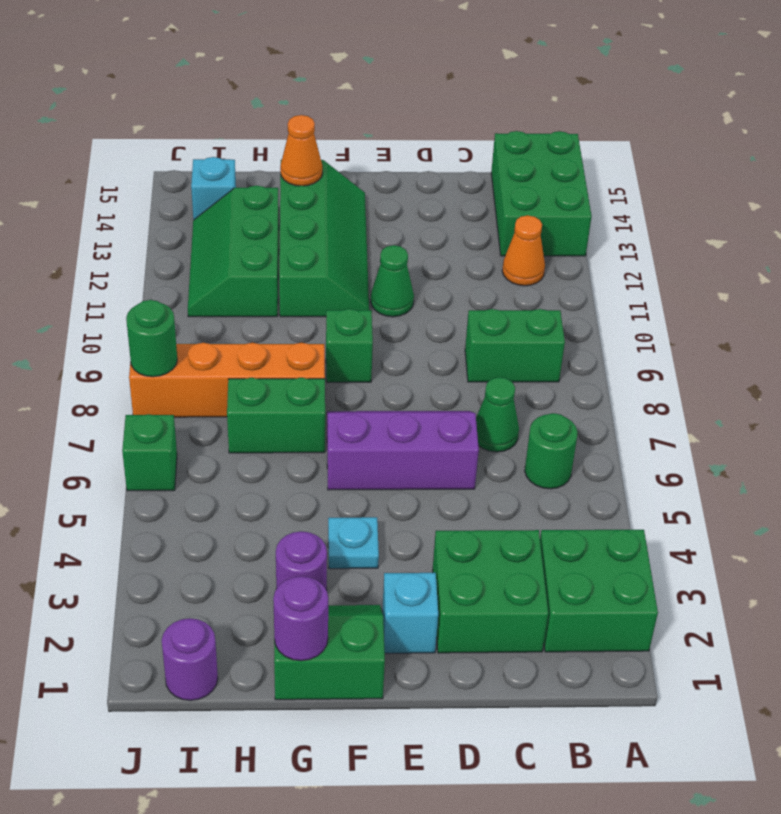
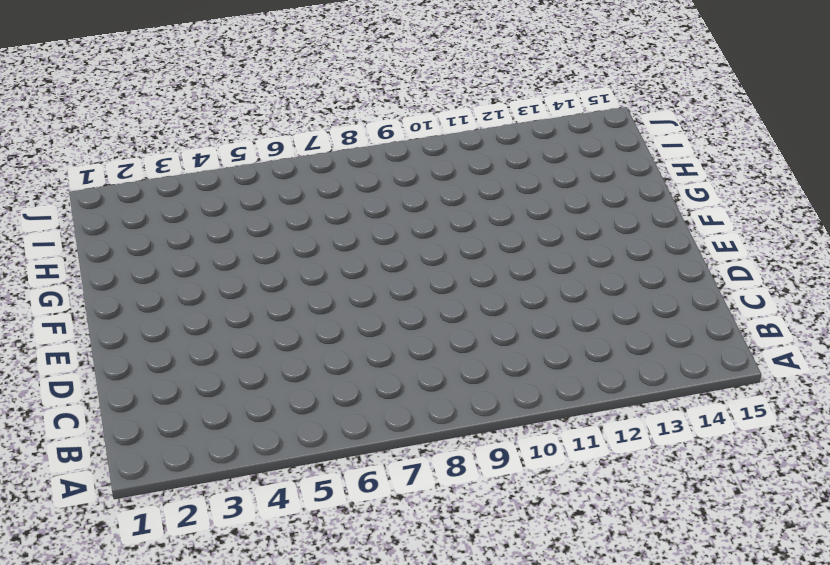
none -> green brick A2:B3 level 1
none -> green brick A13:B15 level 1
none -> green round brick B6 level 1

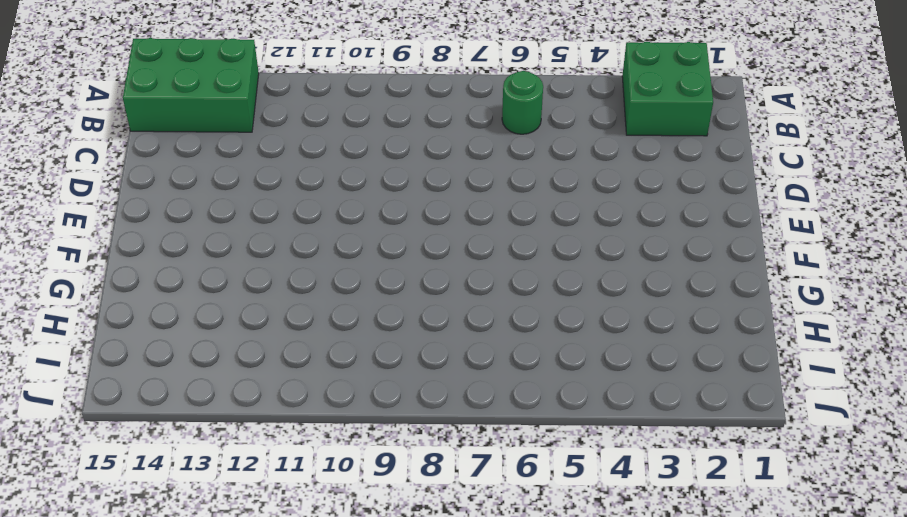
none -> green brick B9:C9 level 1
none -> orange cone B12 level 1
none -> green brick C2:D3 level 1

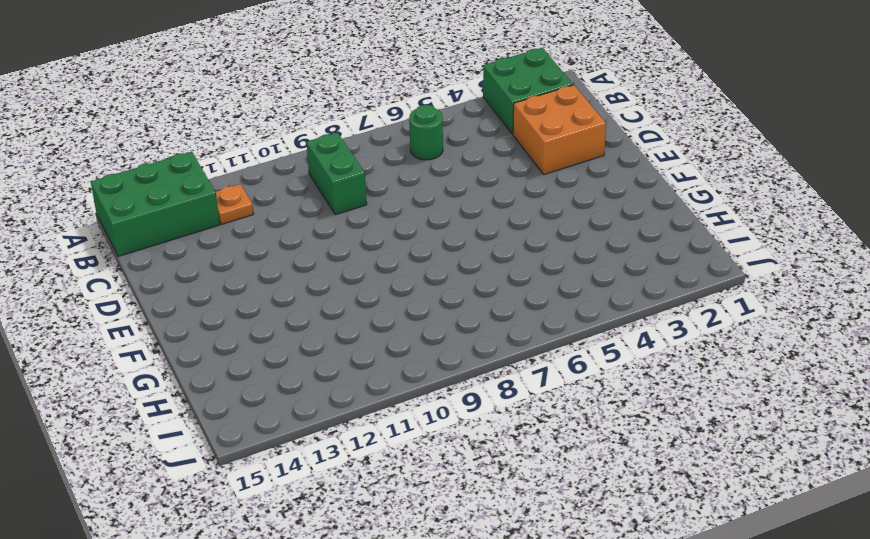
orange plate B12 level 1 -> orange cone B12 level 1
orange brick C2:D3 level 1 -> green brick C2:D3 level 1
none -> green cone C7 level 1
none -> purple slope D6:F7 level 1 top 6
none -> cyan brick E2 level 1

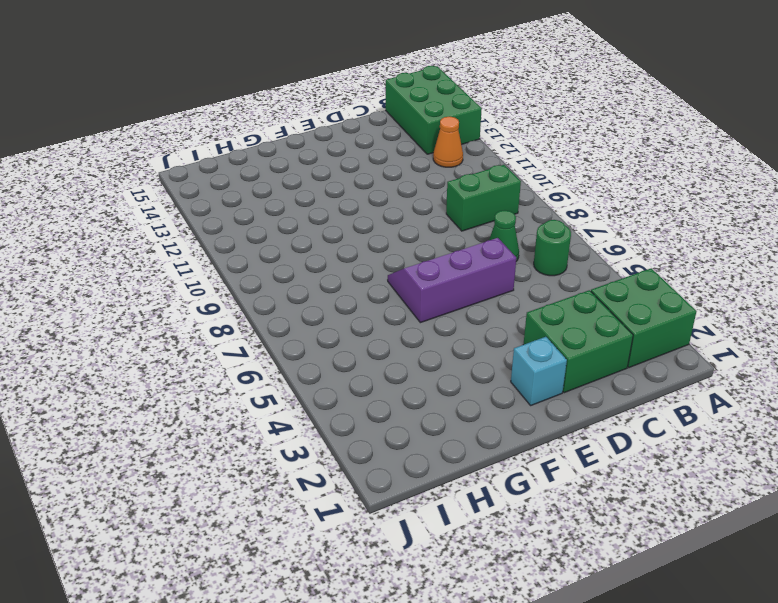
none -> green cone E11 level 1
none -> green slope F1:G2 level 1 top 1
none -> cyan plate F4 level 1

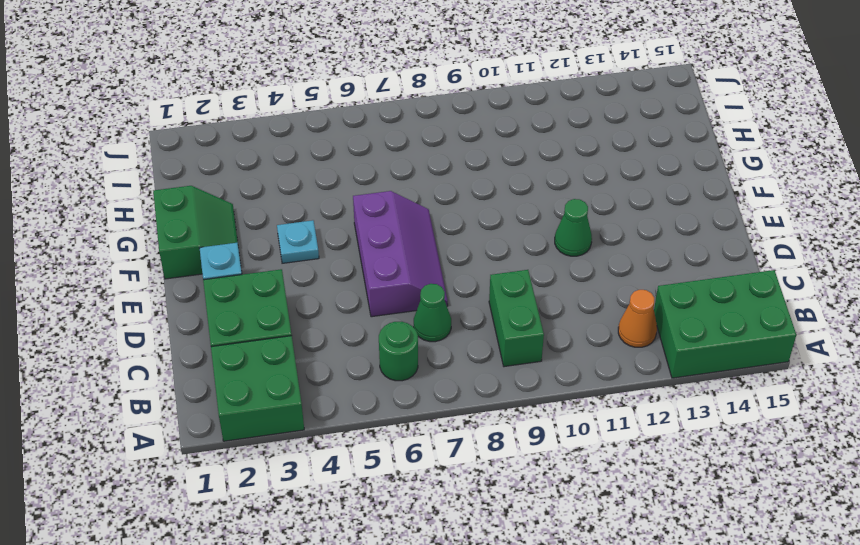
none -> green brick F9 level 1
none -> green slope F11:G14 level 1 top G
none -> purple round brick G3 level 1

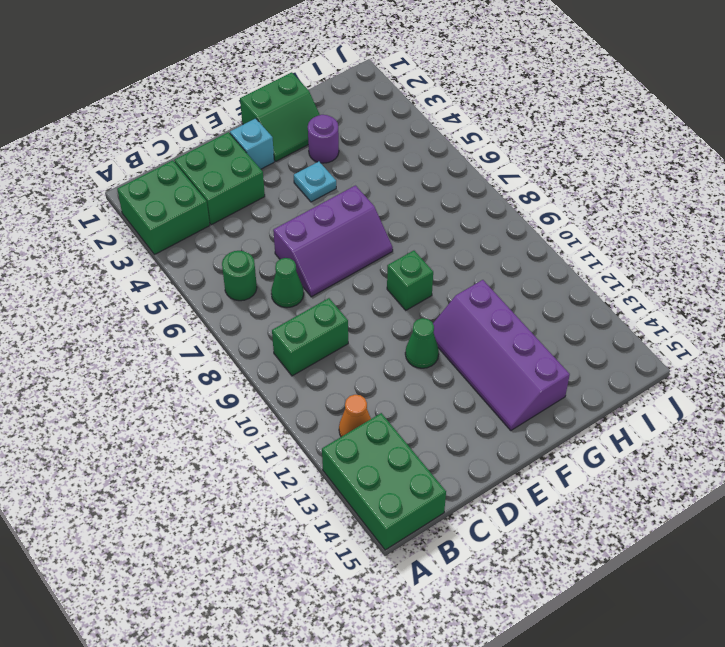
purple slope F11:G14 level 1 top G -> green slope F11:G14 level 1 top G
none -> green brick G7:H7 level 1
none -> orange brick G8:J8 level 1
none -> green slope H11:I13 level 1 top H

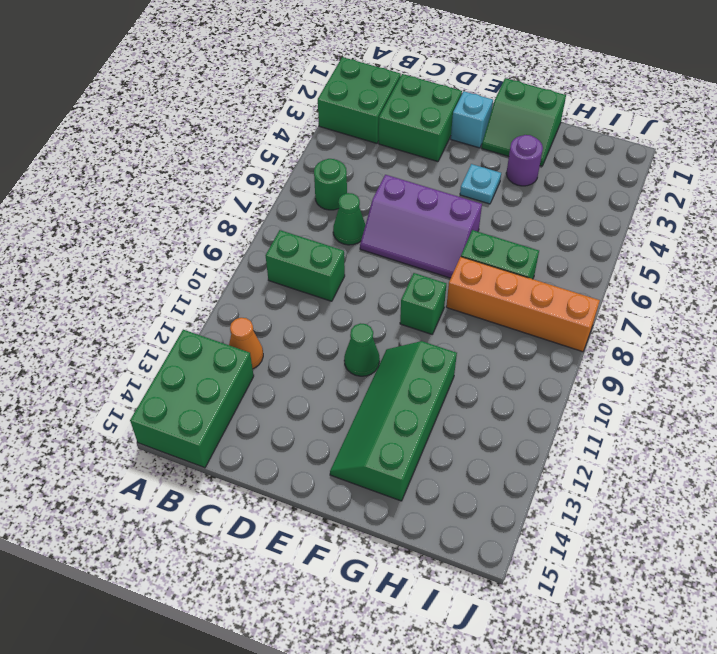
none -> green slope H11:I13 level 1 top H
none -> purple round brick I1 level 1
none -> cyan brick I14 level 1

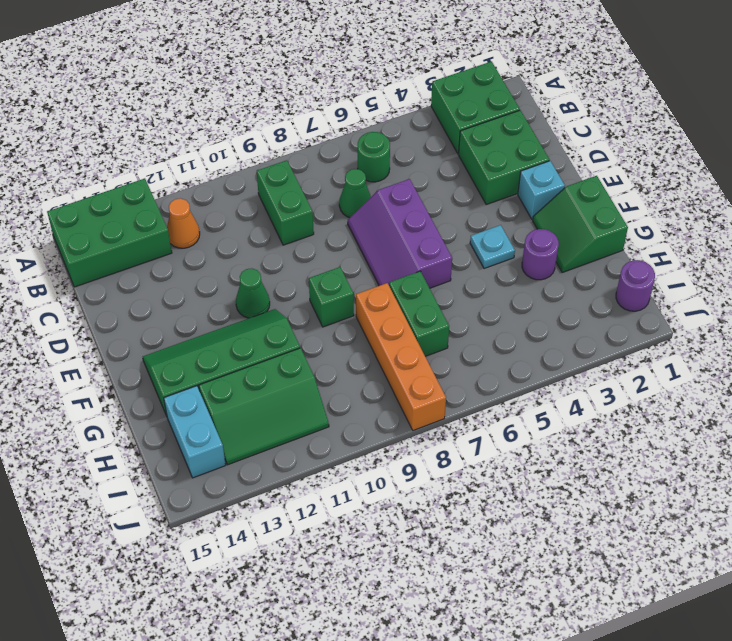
cyan brick H14:I14 level 1 -> cyan brick I14 level 1
none -> green brick J6 level 1
none -> purple round brick G1 level 2
none -> orange cone G14 level 2

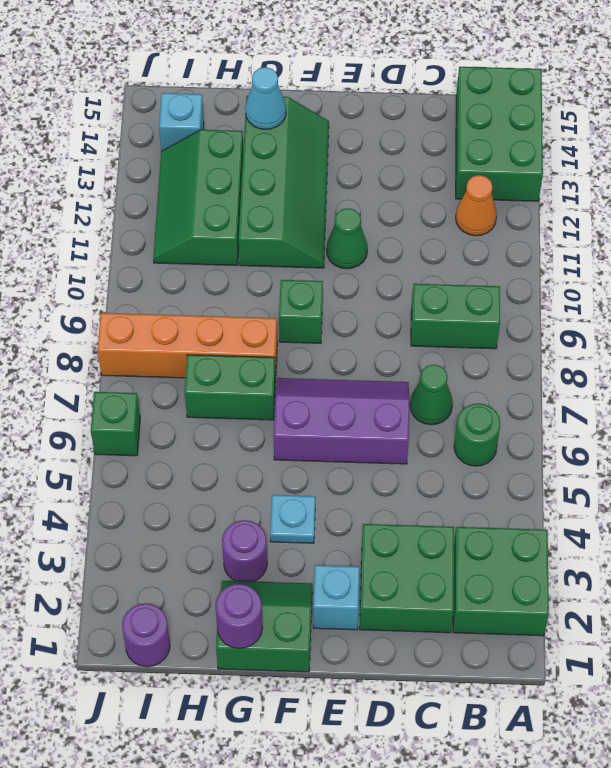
cyan cone G14 level 2 -> orange cone G14 level 2
none -> green round brick J8 level 2

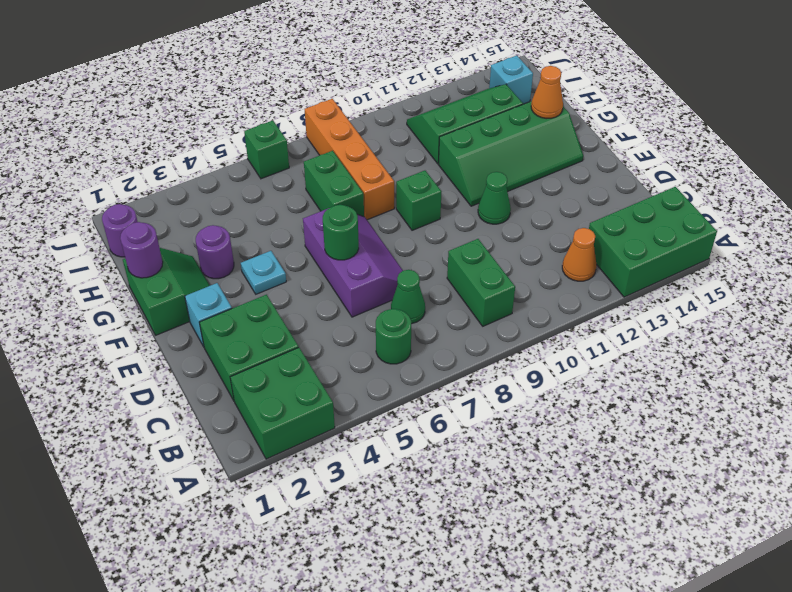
green round brick E6 level 2 -> green round brick J8 level 2

